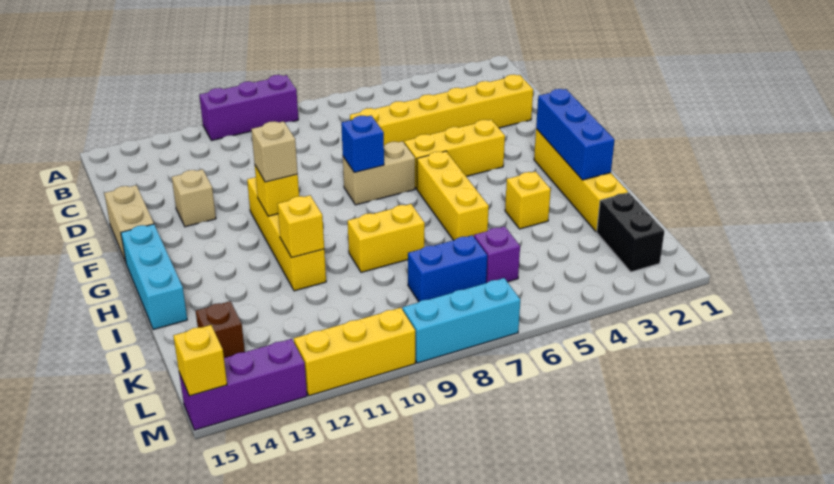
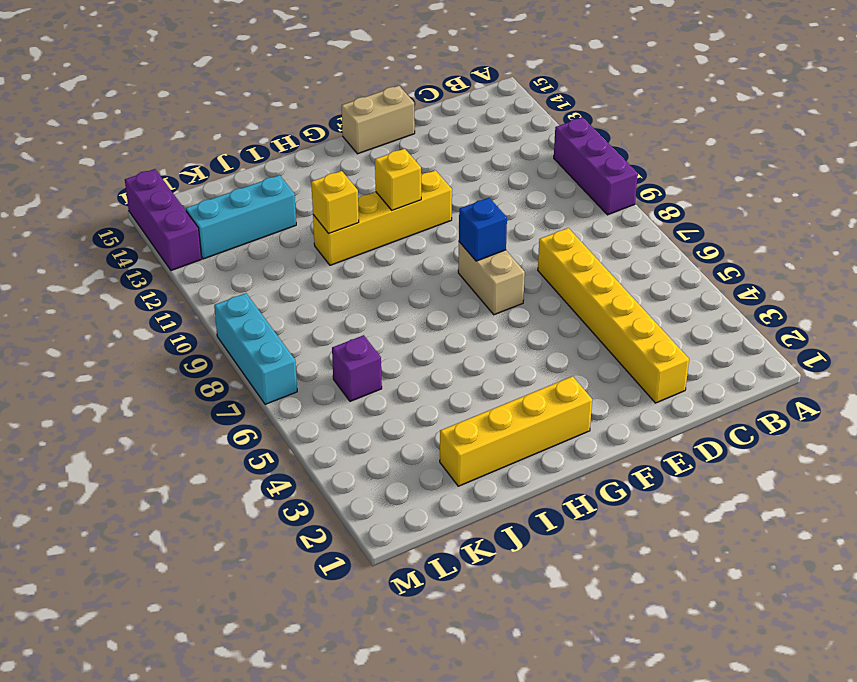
cyan brick J13:L13 level 1 -> cyan brick G15:I15 level 1
none -> tan brick E13 level 1
none -> yellow brick F4:F6 level 1
none -> yellow brick G6:I6 level 1

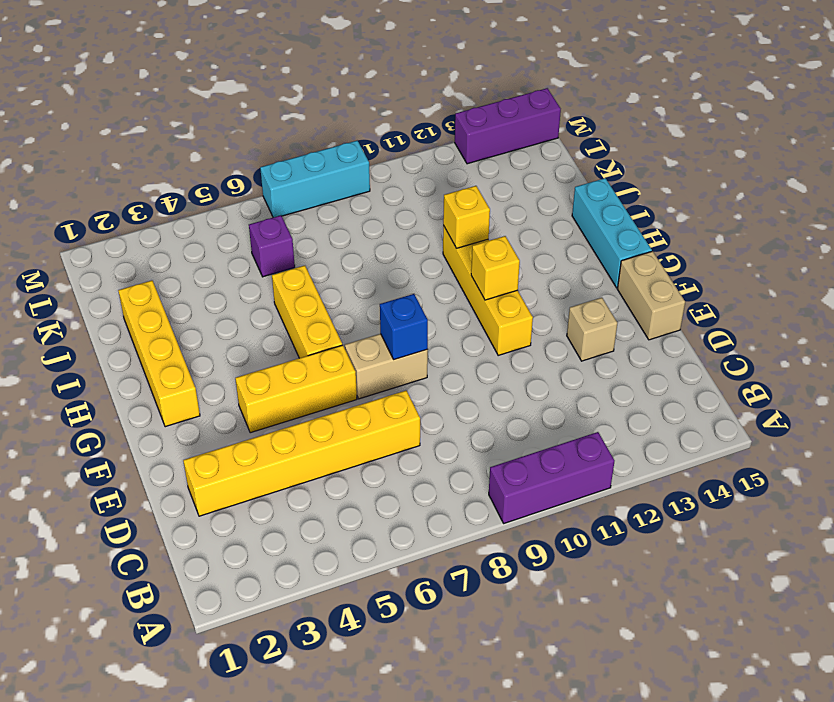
none -> yellow brick I4 level 1
none -> yellow brick I8:I9 level 1
none -> black brick K2:L2 level 1

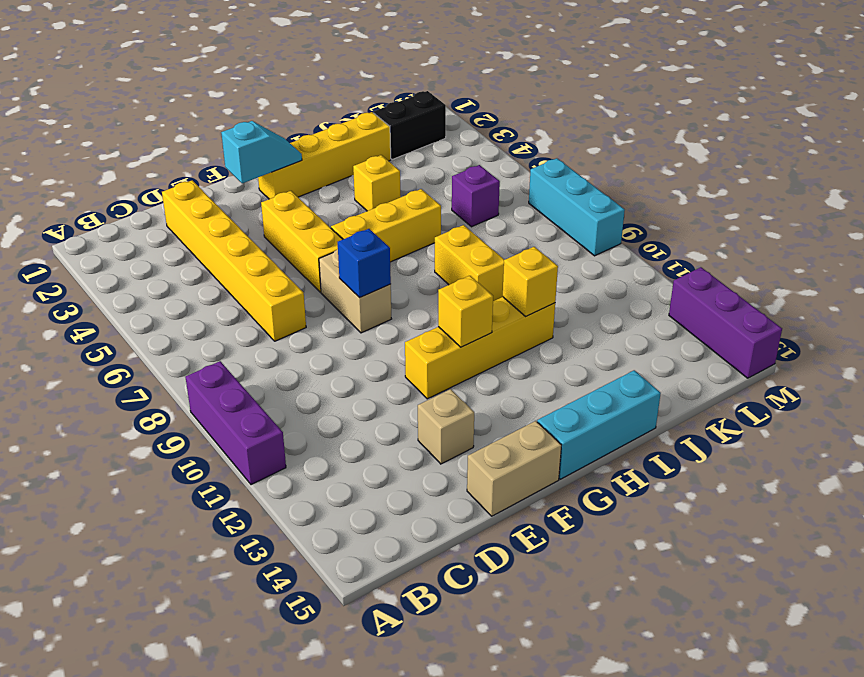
cyan slope F2:G2 level 2 top F -> blue brick G2:I2 level 2
none -> blue brick K7:K8 level 1
none -> brown brick K14 level 1
none -> yellow brick M10:M12 level 1

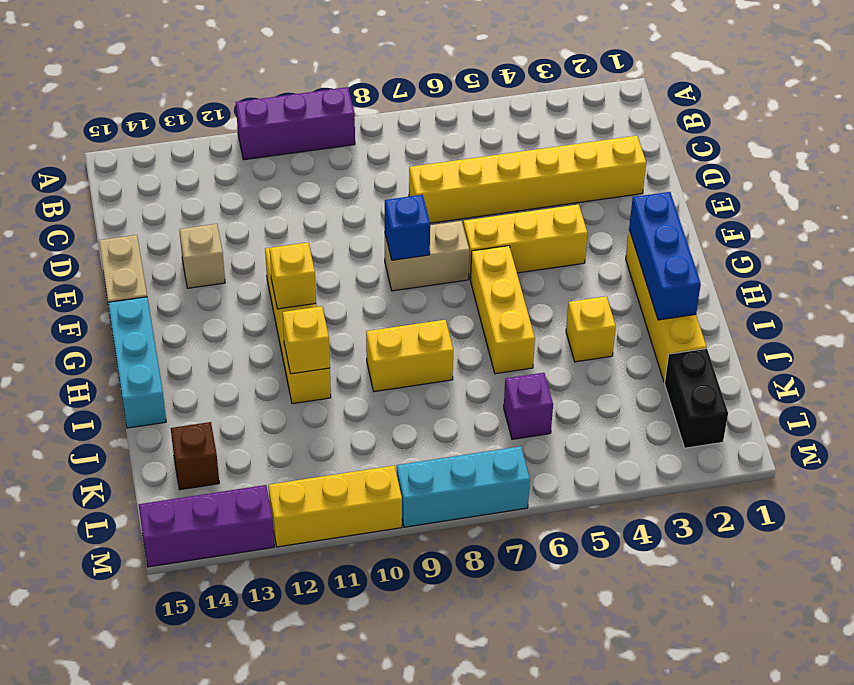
none -> blue brick K7:K8 level 1
none -> yellow brick M15 level 2
none -> tan brick G11 level 3

